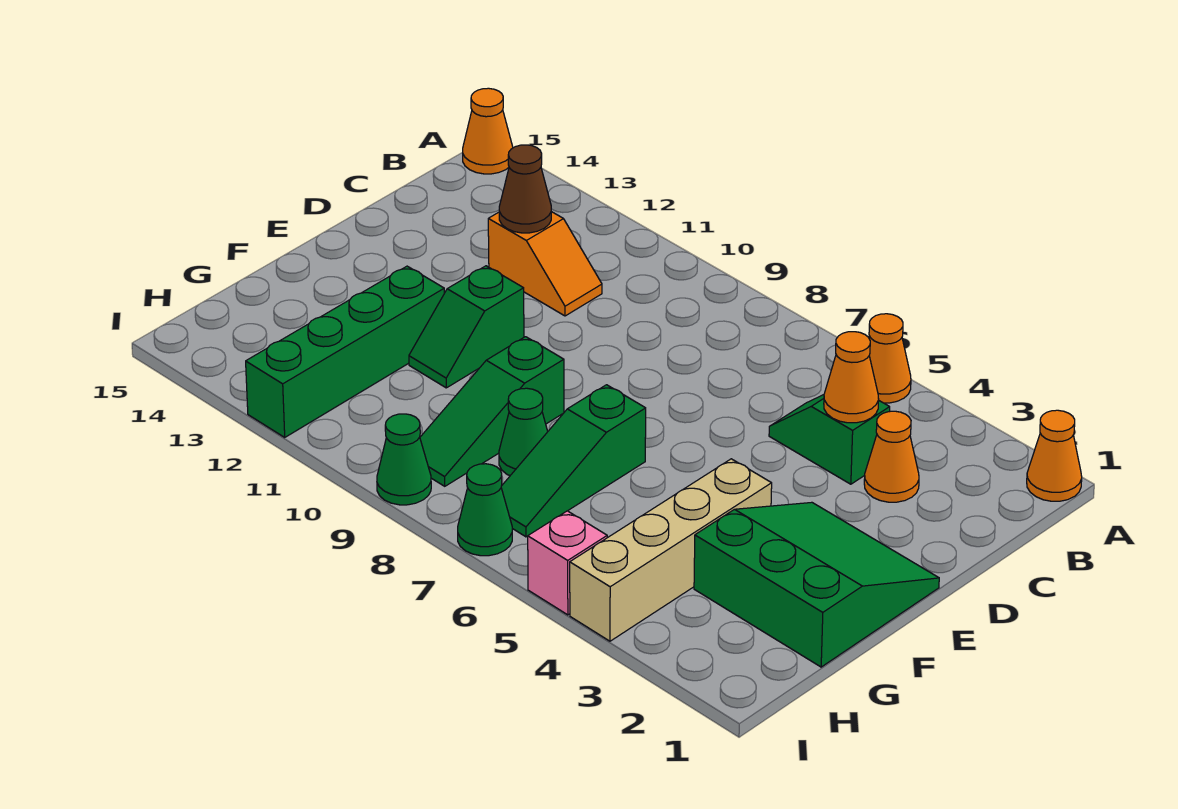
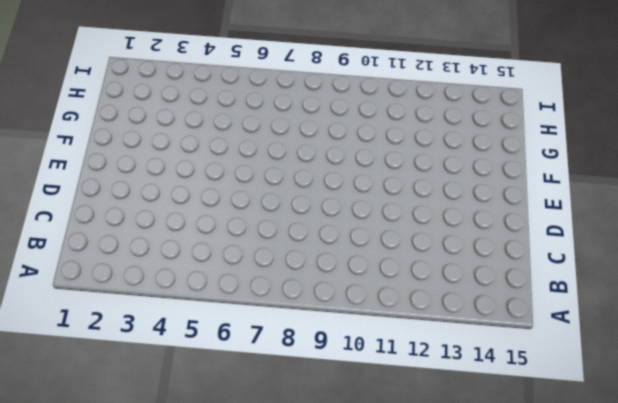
none -> orange cone A1 level 1
none -> orange cone A5 level 1
none -> orange cone A15 level 1

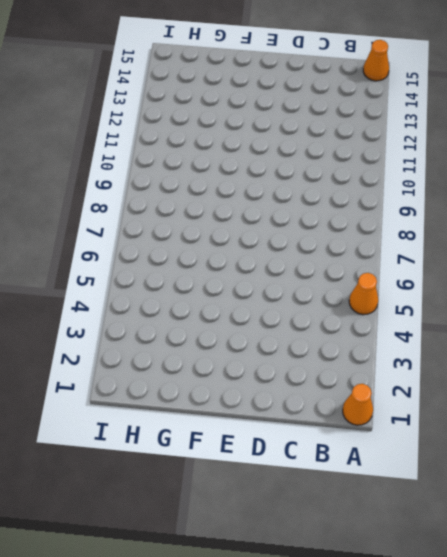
none -> orange cone C3 level 1
none -> green slope C4:C5 level 1 top 4
none -> orange slope C11:C12 level 1 top 12

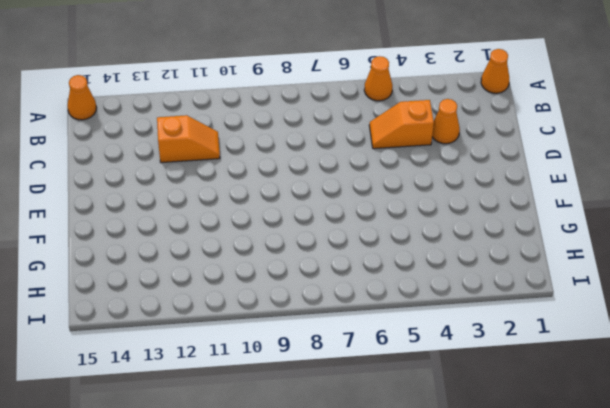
orange slope C4:C5 level 1 top 4 -> green slope C4:C5 level 1 top 4
none -> green slope E1:G3 level 1 top G
none -> green slope E11:F11 level 1 top E
none -> tan brick F4:I4 level 1

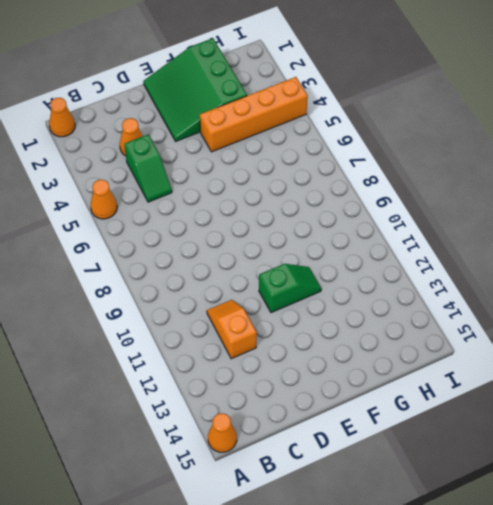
orange brick F4:I4 level 1 -> tan brick F4:I4 level 1
none -> green slope F7:H7 level 1 top F
none -> green slope F9:H9 level 1 top F
none -> green brick F12:I12 level 1

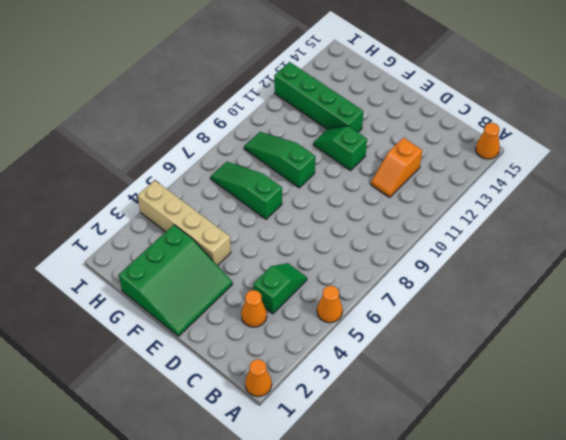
none -> green cone G8 level 1
none -> pink brick I5 level 1
none -> green cone I7 level 1

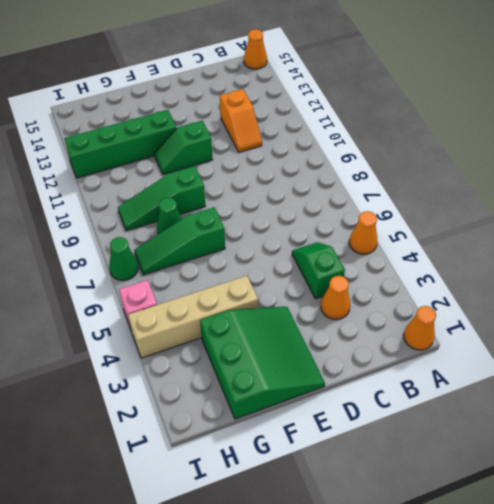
none -> green cone I9 level 1
none -> orange cone C4 level 2
none -> brown cone C12 level 2

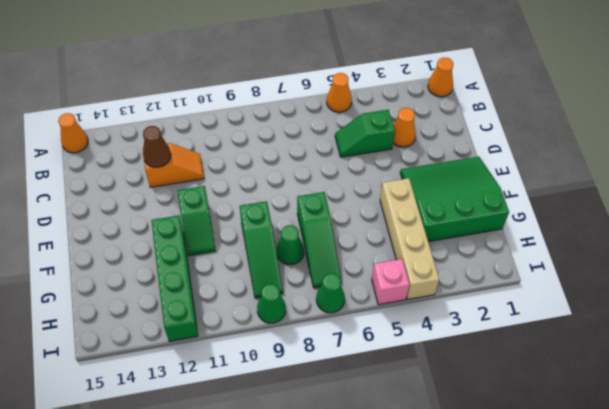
none -> orange cone C4 level 2

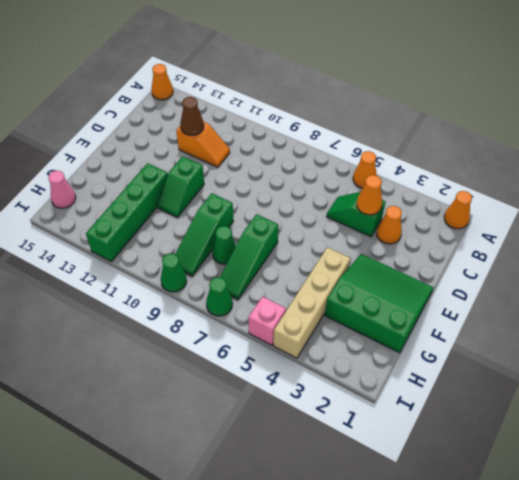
pink cone H15 level 1 -> none

